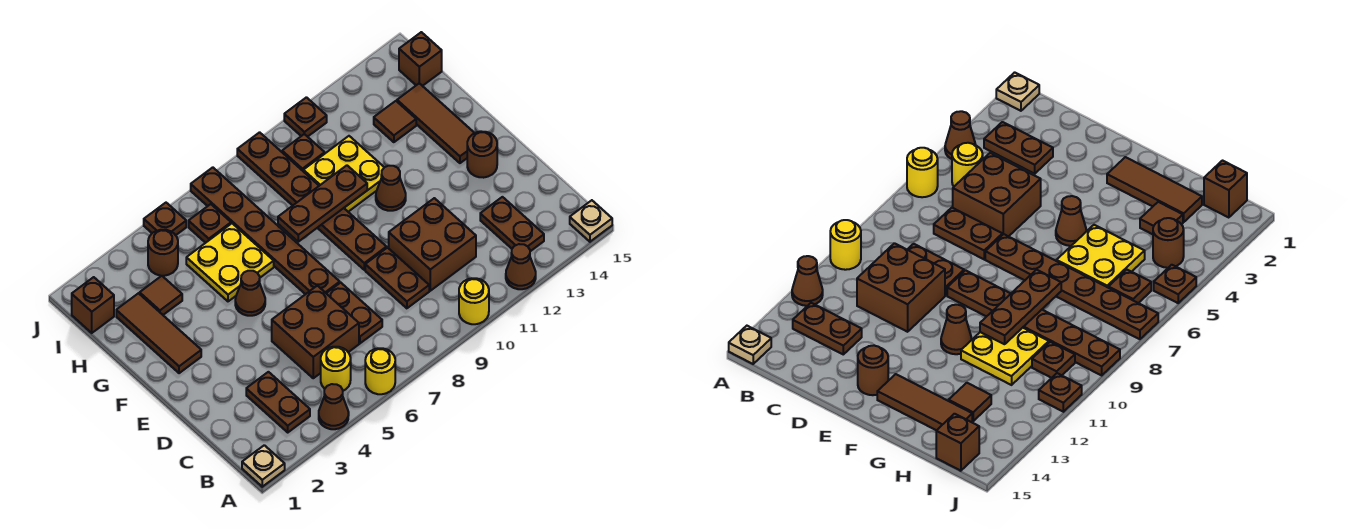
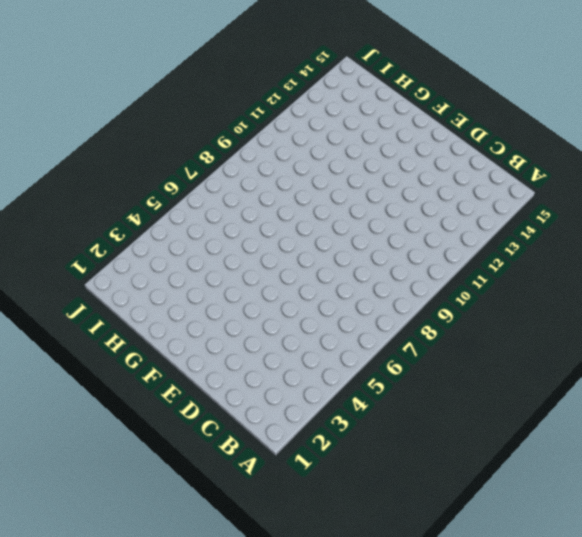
none -> tan plate A1 level 1
none -> brown cone A4 level 1
none -> yellow round brick A6 level 1
none -> yellow round brick A10 level 1

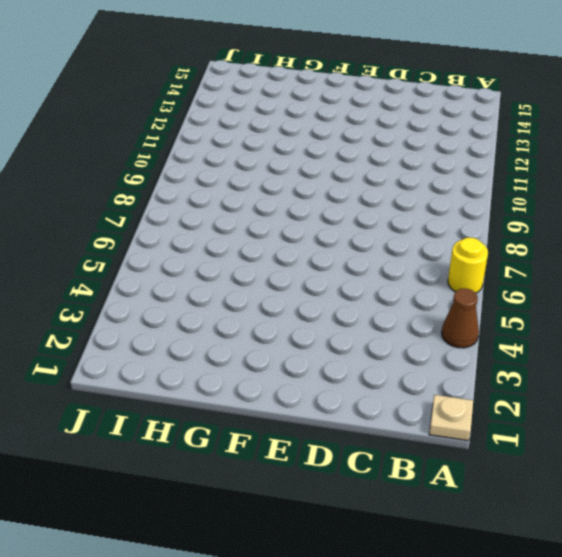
none -> yellow round brick A10 level 1
none -> brown cone A12 level 1
none -> tan plate A15 level 1
none -> brown plate B3:C3 level 1

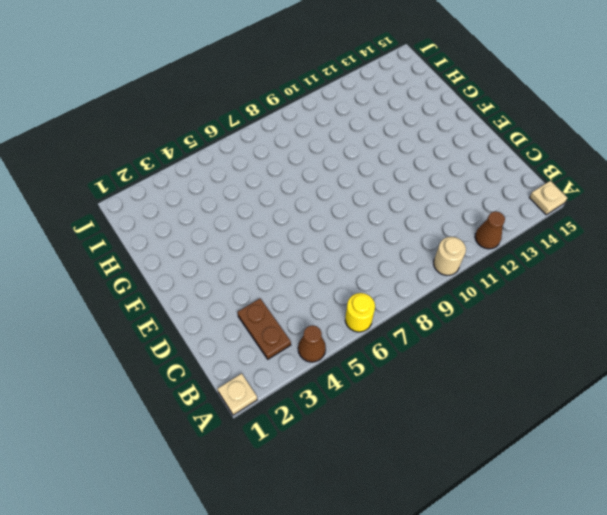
tan round brick A10 level 1 -> yellow round brick A10 level 1
none -> yellow round brick B5 level 1
none -> brown plate B13:C13 level 1
none -> brown brick C5:D6 level 1
none -> brown plate C7:D7 level 1

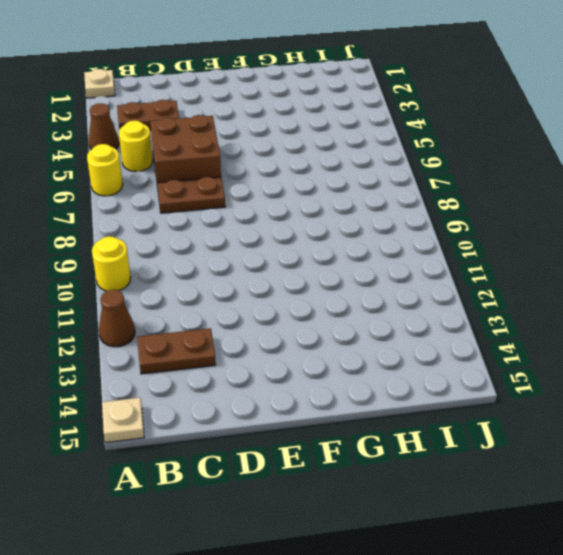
none -> brown plate C9:D9 level 1
none -> brown brick C10:D11 level 1
none -> brown plate E7:J7 level 1
none -> brown plate E9:J9 level 1

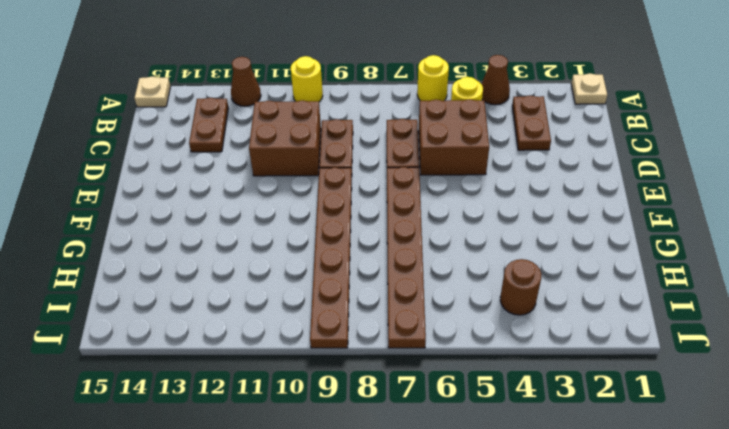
none -> brown round brick E14 level 1
none -> brown tile F2:H2 level 1
none -> brown cone F5 level 1
none -> brown cone F11 level 1

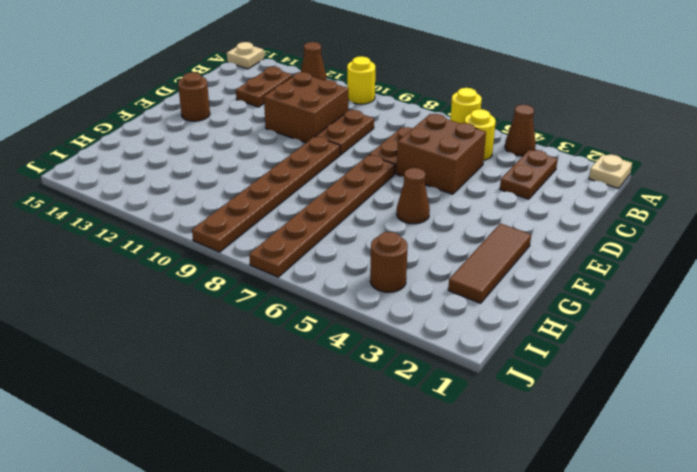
none -> brown cone F11 level 1
none -> brown tile F14:H14 level 1
none -> yellow plate G5:H6 level 1
none -> yellow plate G10:H11 level 1

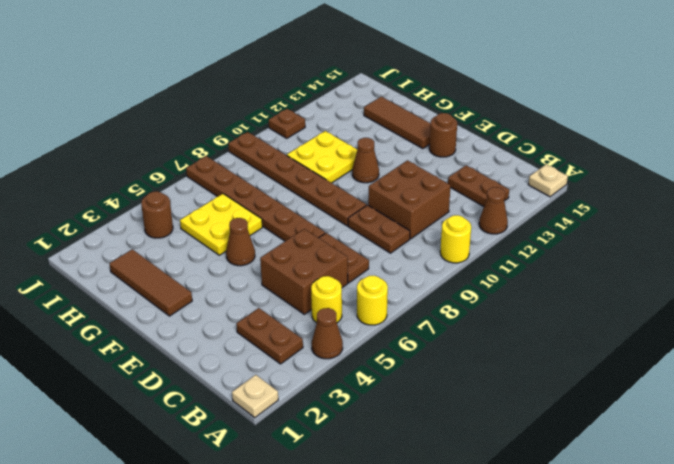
none -> brown tile H3 level 1
none -> brown tile H13 level 1
none -> brown brick I1 level 1
none -> brown plate I6 level 1

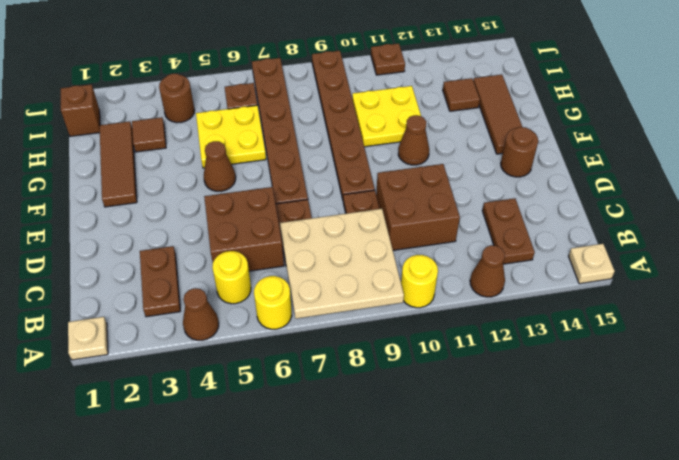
tan plate A7:C9 level 2 -> none
none -> brown plate I10 level 1
none -> brown brick I15 level 1
none -> brown plate J5 level 1
none -> brown plate G8:G10 level 2

